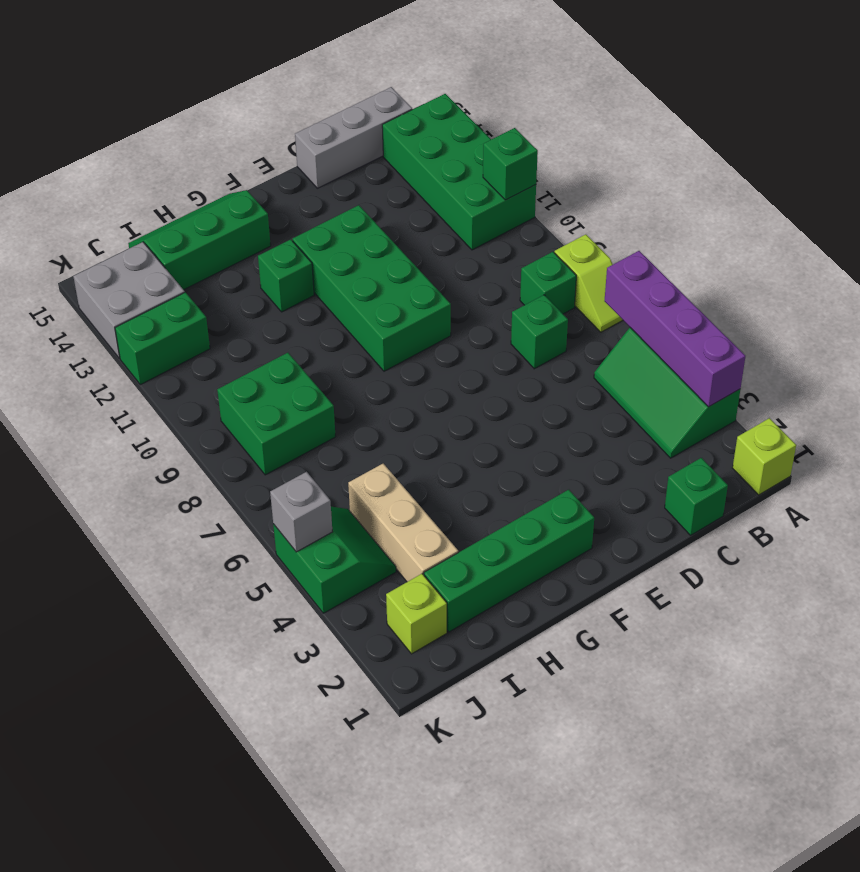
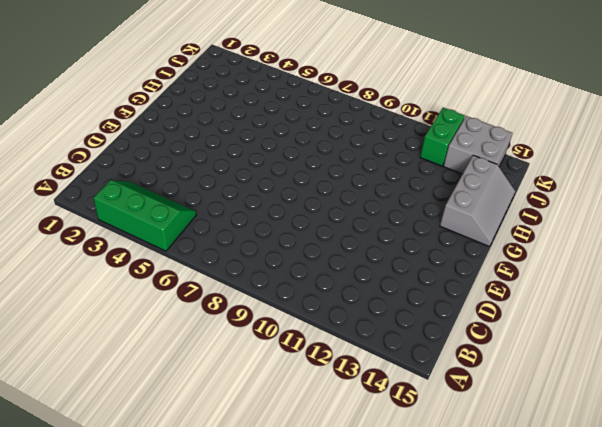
grey slope G14:I15 level 1 top 14 -> green slope G14:I15 level 1 top 14
none -> lime brick A1 level 1
none -> lime slope A7:A8 level 1 top 8
none -> green brick A11:B14 level 1

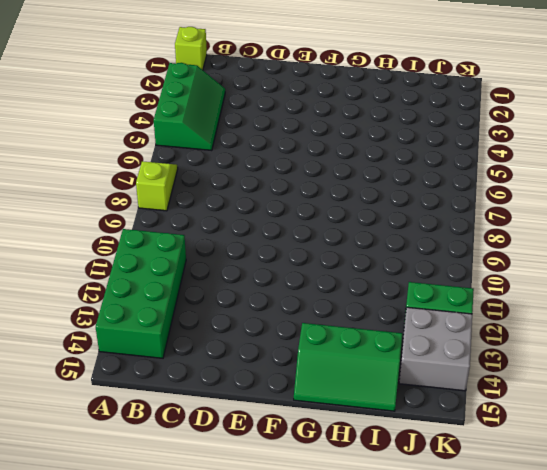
none -> green brick B8 level 1
none -> grey brick B15:D15 level 1
none -> green brick C1 level 1

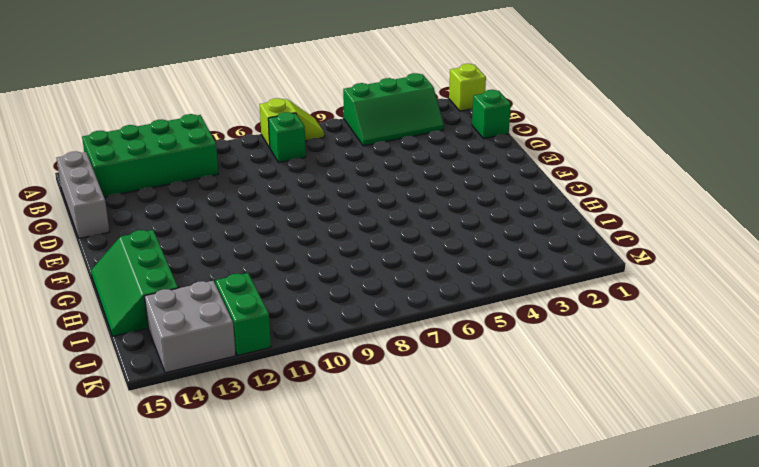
none -> green brick C7 level 1
none -> green brick E9:F12 level 1
none -> green brick F2:I2 level 1

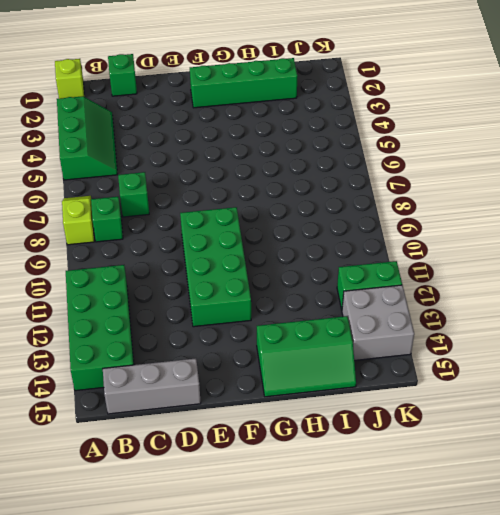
none -> green brick G12 level 1
none -> tan brick I3:I5 level 1
none -> green brick I8:J9 level 1

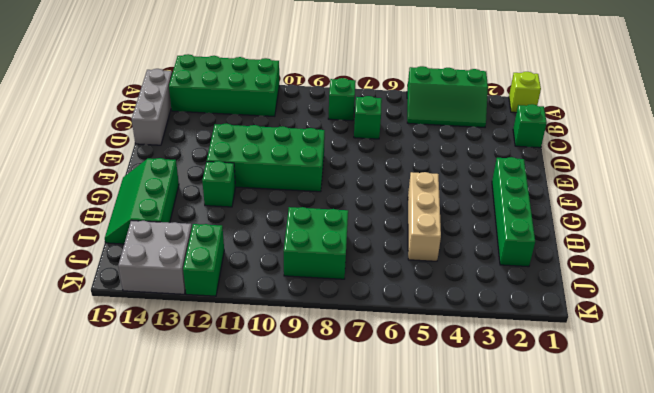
tan brick G5:I5 level 1 -> tan brick I3:I5 level 1
none -> lime slope A7:A8 level 1 top 8
none -> lime brick J2 level 1
none -> green slope J4:K5 level 1 top K

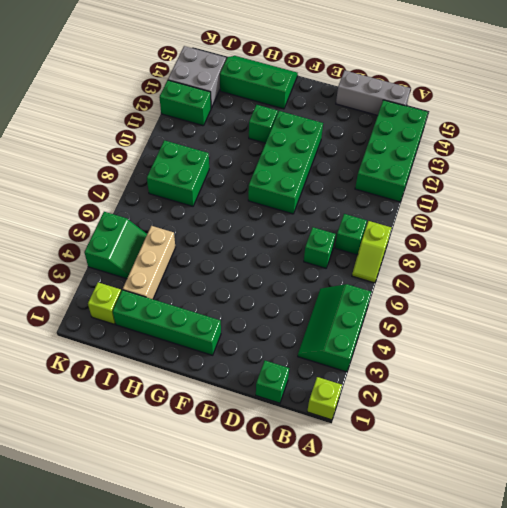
none -> purple brick A3:A6 level 2
none -> green brick A11 level 2
none -> grey brick K5 level 2

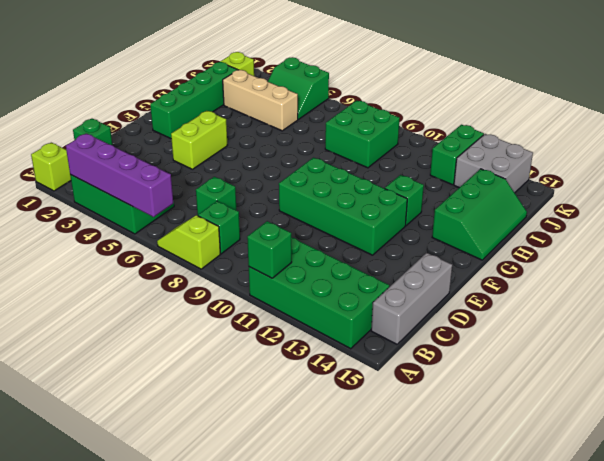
lime brick E4:F4 level 1 -> none
none -> grey brick K5 level 2

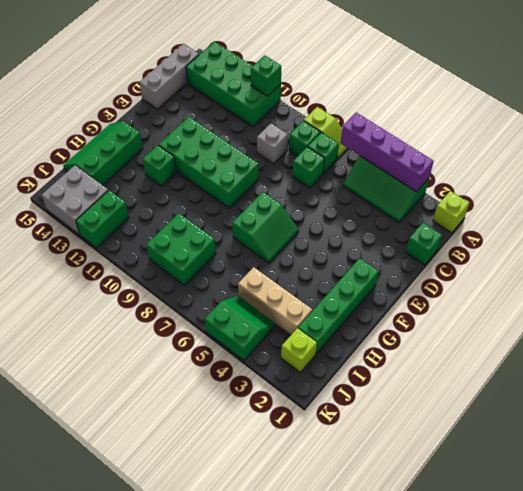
green brick B7 level 1 -> none
grey brick C9 level 1 -> grey brick K5 level 2
green slope F6:G7 level 1 top 7 -> none

